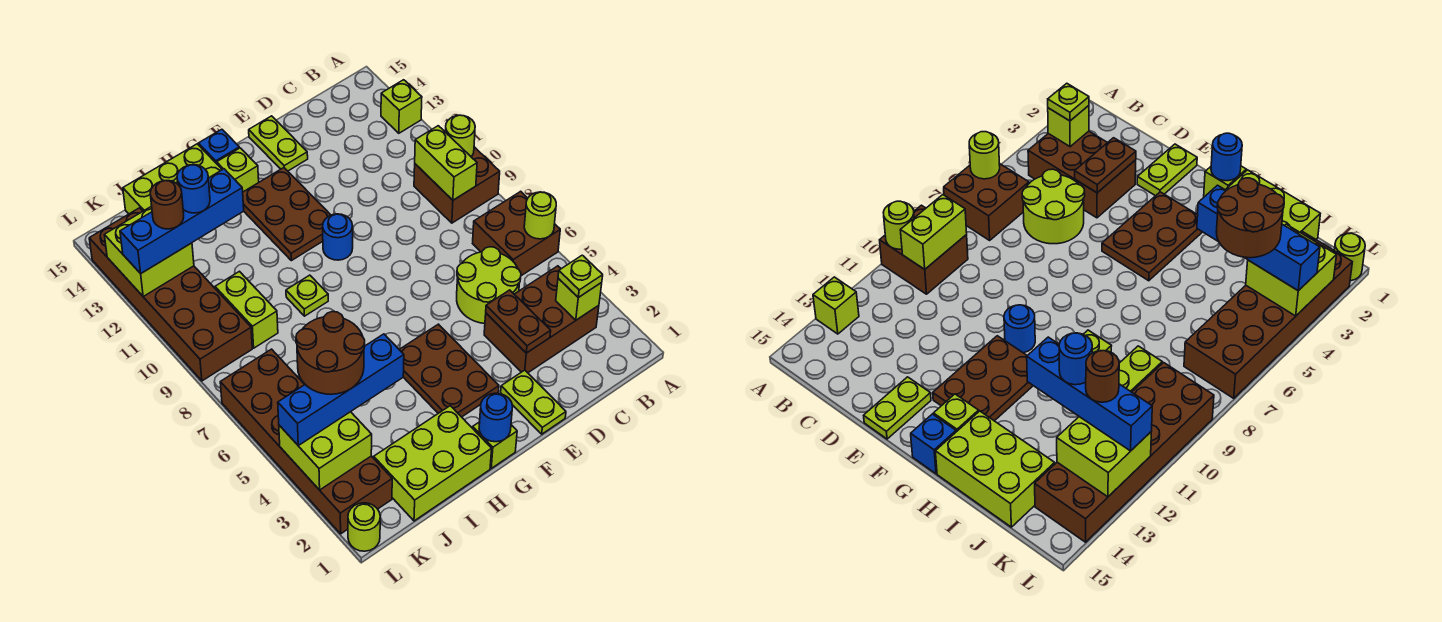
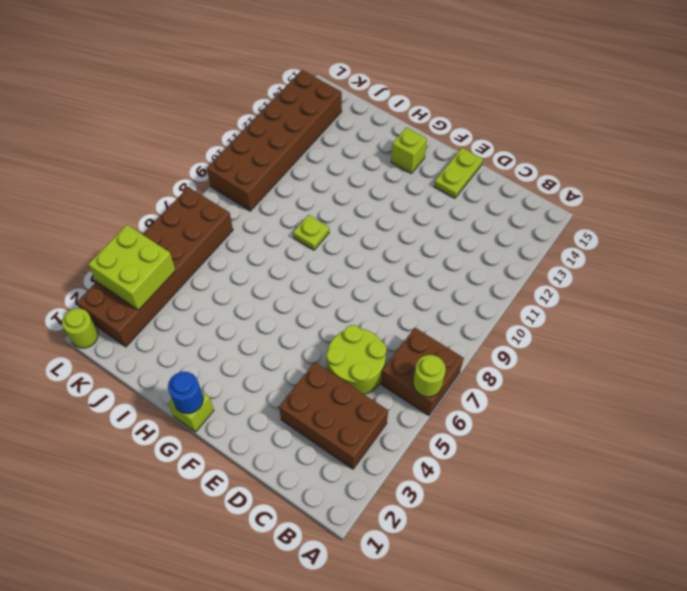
none -> brown brick A9:B10 level 1
none -> lime brick A13 level 1
none -> lime plate E1:E2 level 1
none -> brown plate F3:G5 level 1

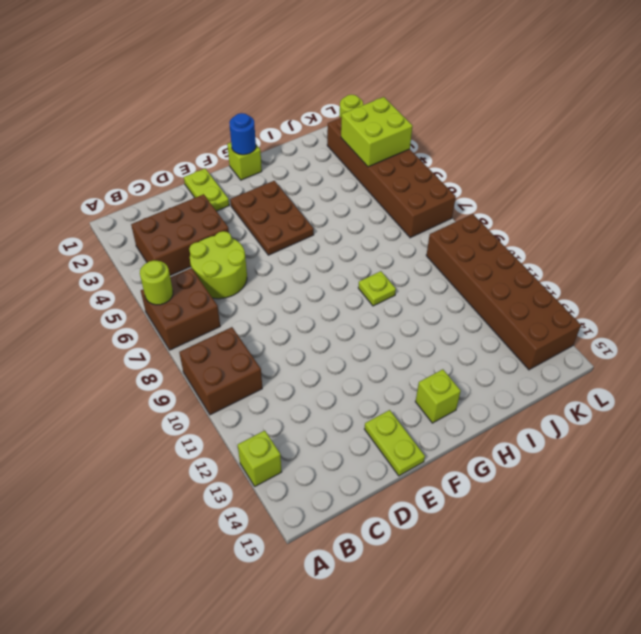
none -> blue round brick F10 level 1
none -> brown plate F11:G13 level 1
none -> blue brick G15 level 1
none -> lime brick H1:J2 level 1

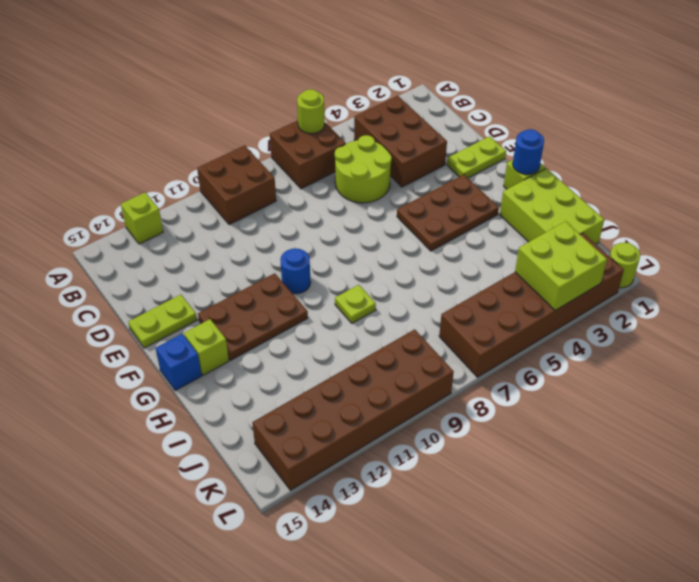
none -> lime brick H14:J15 level 1
none -> lime brick J9:J10 level 1
none -> lime round brick A10 level 2
none -> lime brick B3 level 2

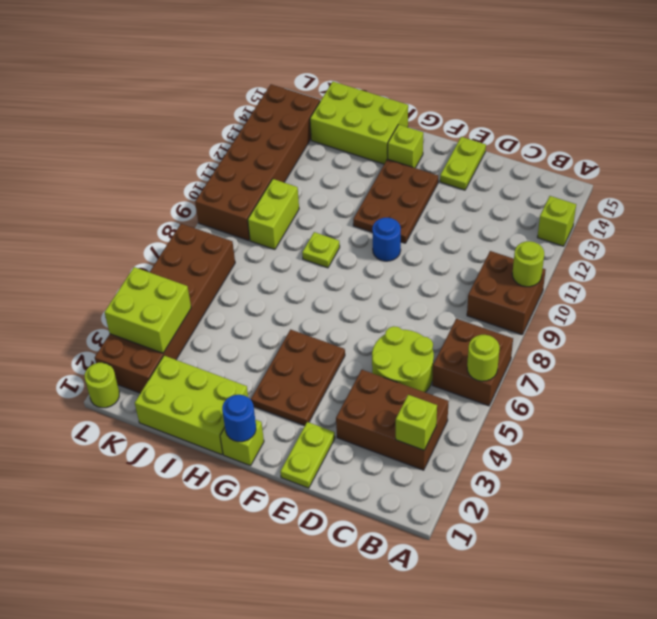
none -> blue brick G15 level 1
none -> lime brick B9:B10 level 2
none -> brown plate D3:D4 level 2
none -> lime brick K12:L13 level 2

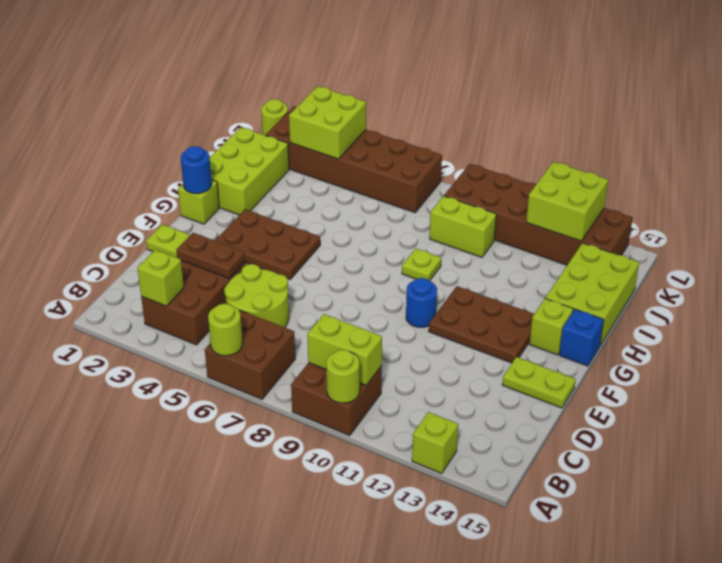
none -> lime plate B3 level 3
none -> blue brick I4:L4 level 3
none -> blue brick I12:L12 level 3
none -> brown round brick J4:K5 level 4

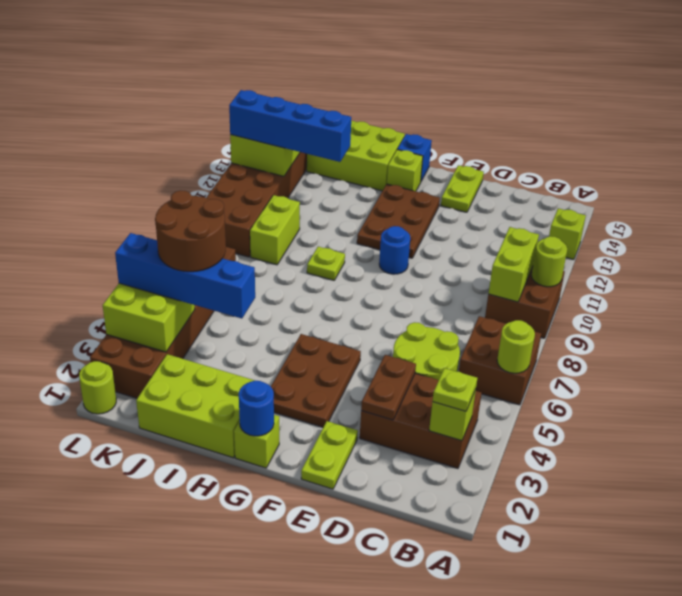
none -> blue round brick J12 level 4
none -> brown round brick K12 level 4

